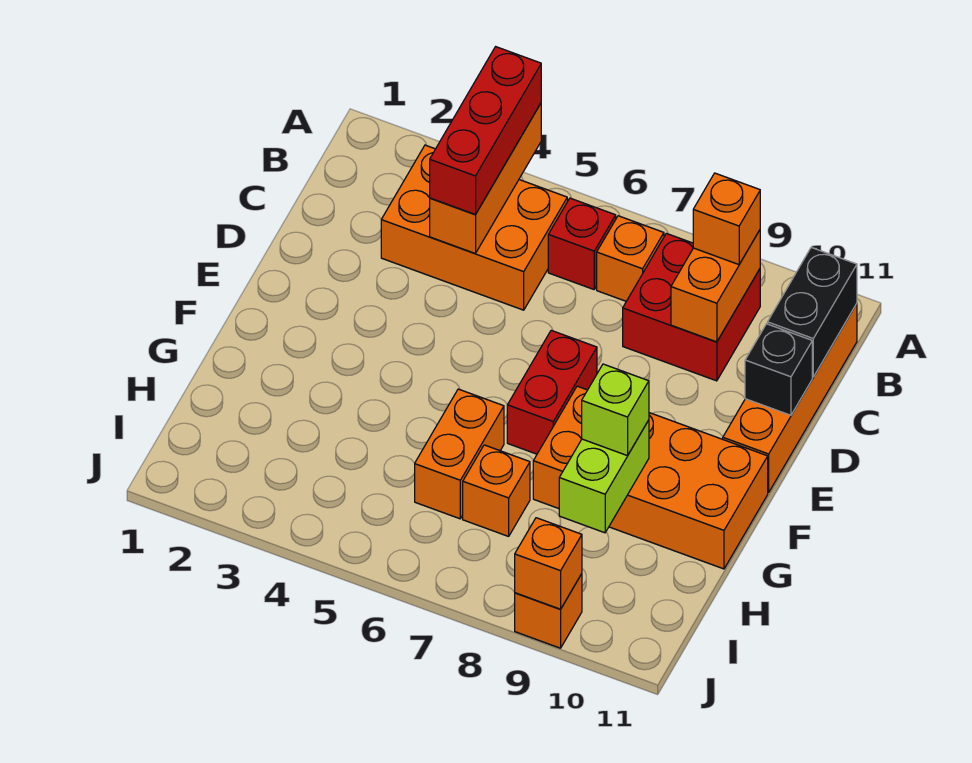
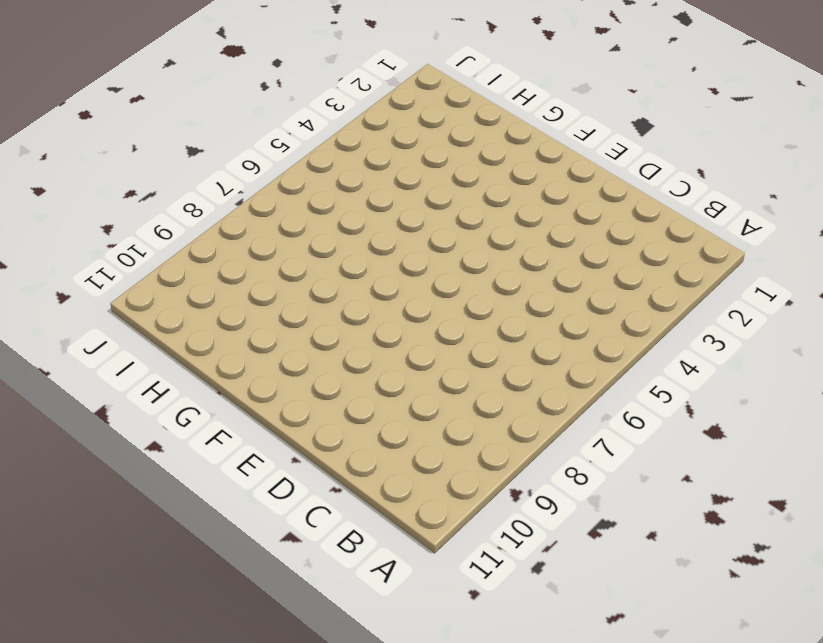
none -> orange brick B3:C5 level 1
none -> red brick B6 level 1
none -> orange brick B7 level 1

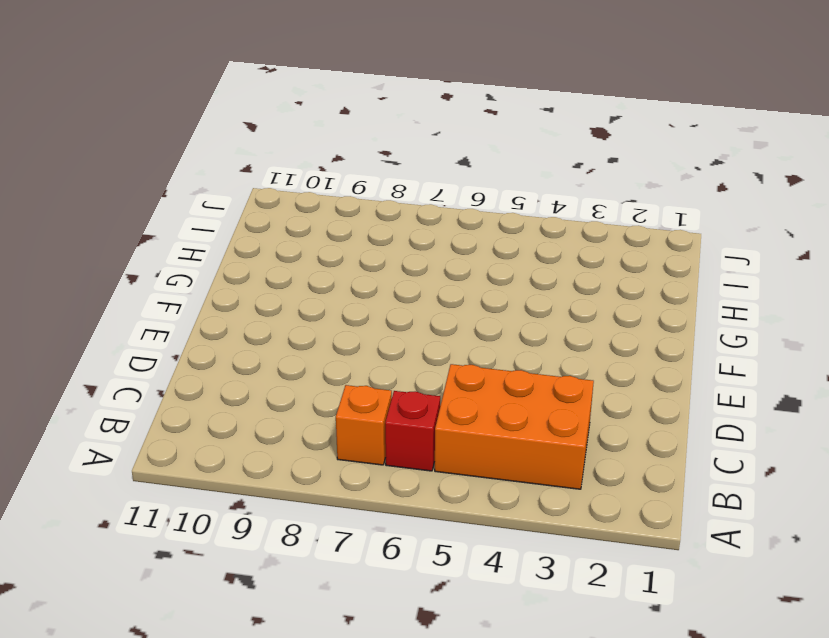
none -> red brick B8:C9 level 1
none -> orange brick B11:E11 level 1
none -> red brick E7:F7 level 1

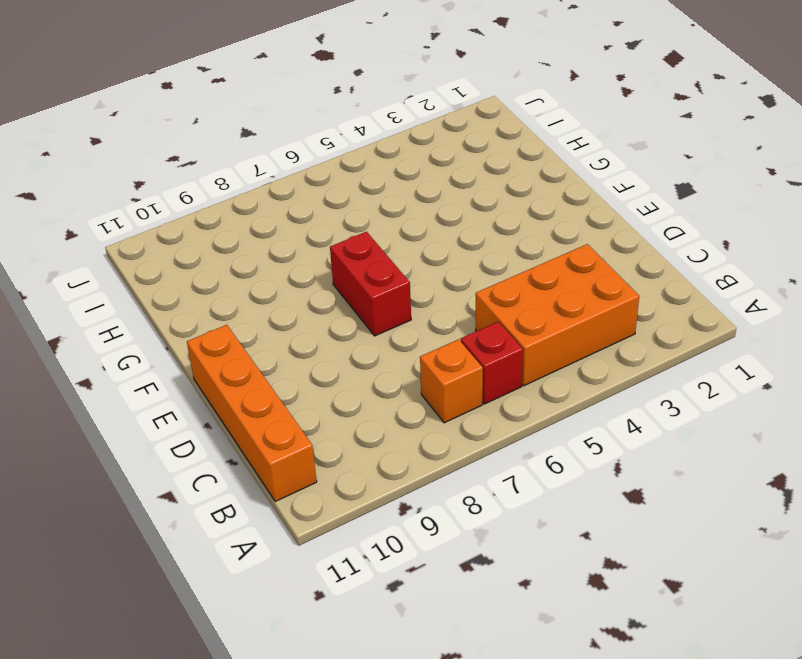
none -> red brick B8:C9 level 1
none -> orange brick F8:G11 level 1
none -> orange brick G6:H6 level 1

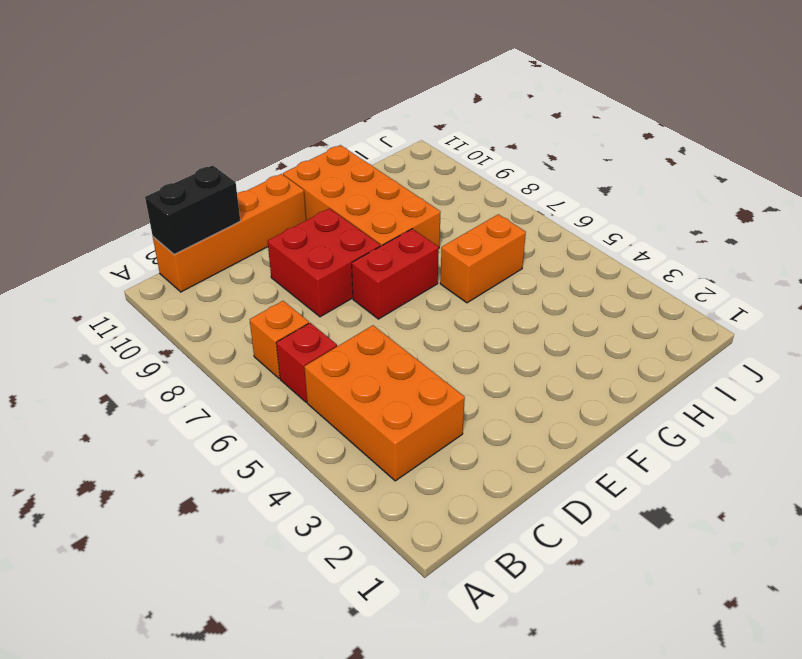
red brick D8:E9 level 1 -> red brick B8:C9 level 1
none -> orange brick H7 level 1
none -> orange brick J9 level 1
none -> orange brick A4:C4 level 2

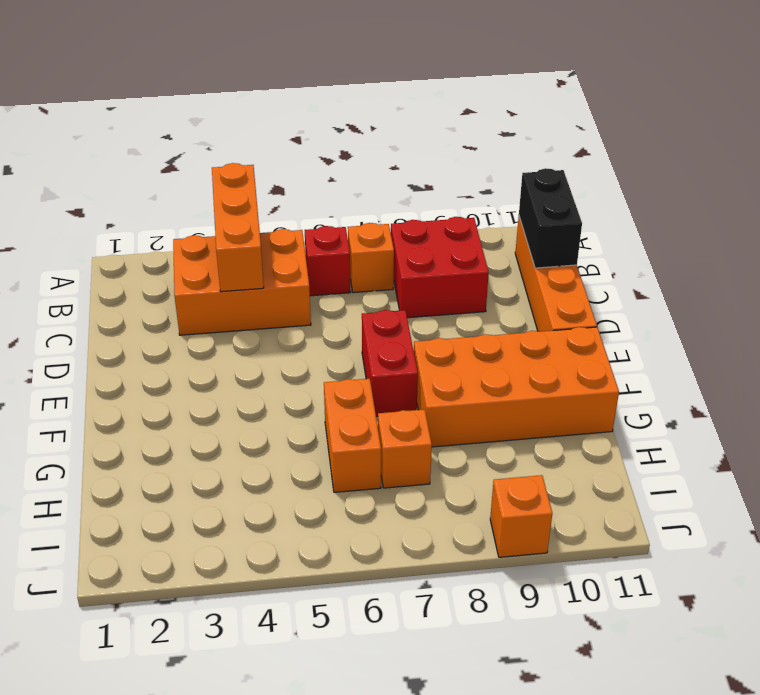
none -> orange brick B9:C9 level 2
none -> black brick D11 level 2
none -> lime brick G9:H9 level 2

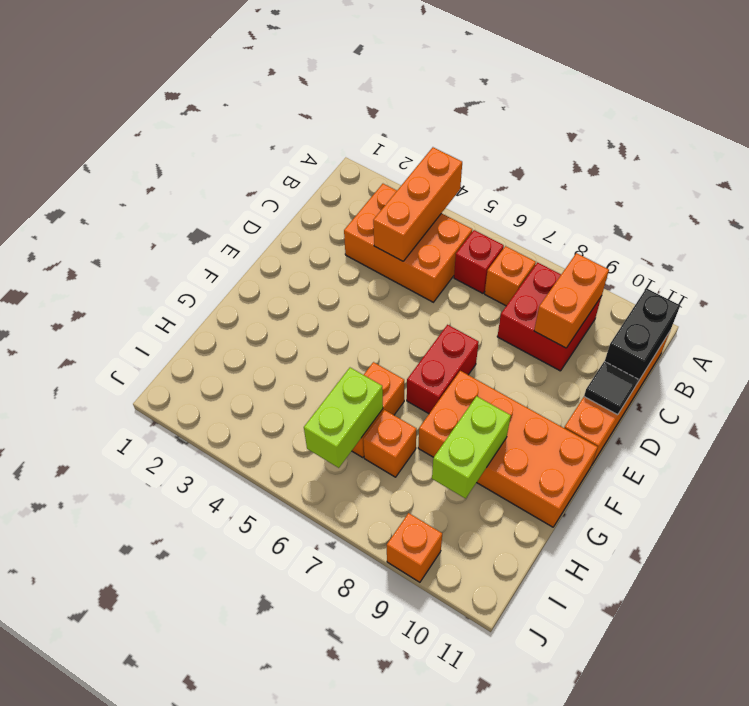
black tile D11 level 2 -> black brick D11 level 2
lime brick H6:I6 level 2 -> none
none -> orange brick J9 level 2
none -> red brick A4:C4 level 3
none -> orange brick B9 level 3

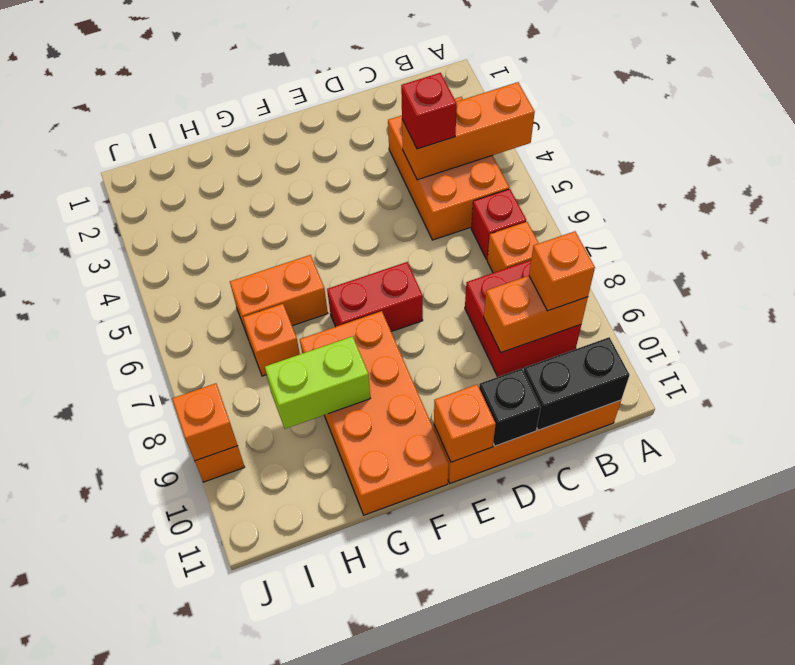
red brick C4 level 3 -> red brick A4:C4 level 3
orange brick E11 level 2 -> none
none -> lime brick G9 level 3

